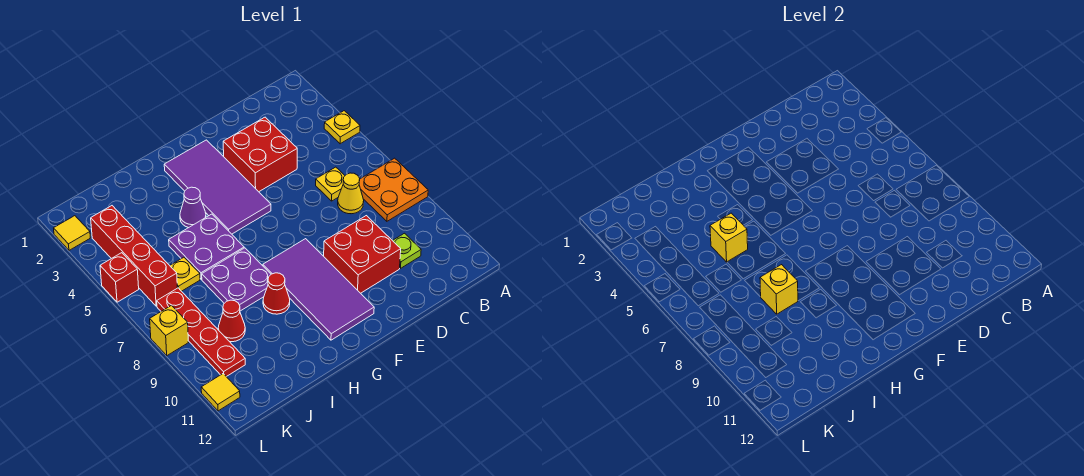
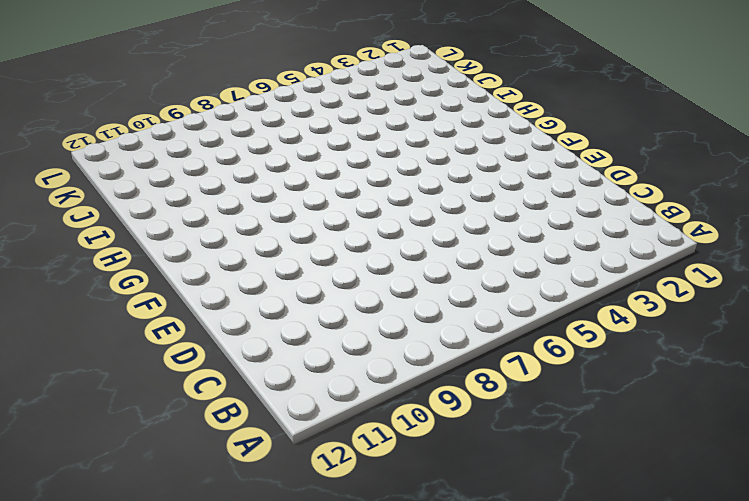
none -> yellow plate A4 level 1
none -> orange plate A7:B8 level 1
none -> yellow plate C6 level 1

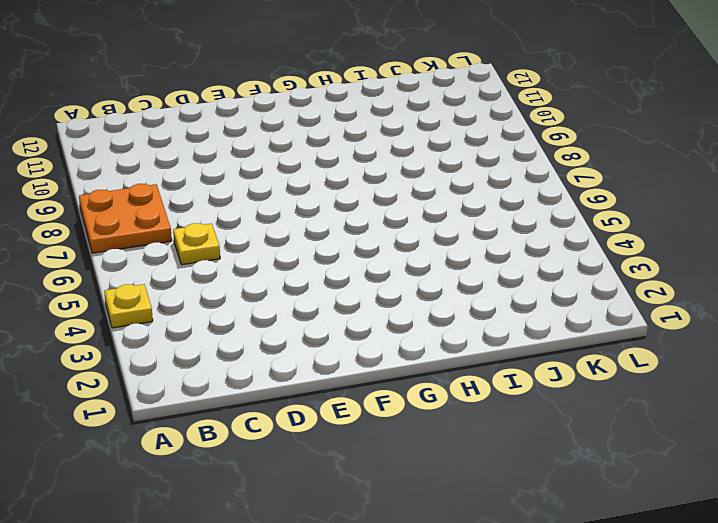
none -> yellow cone C7 level 1
none -> lime plate C10 level 1
none -> red brick D3:E4 level 1

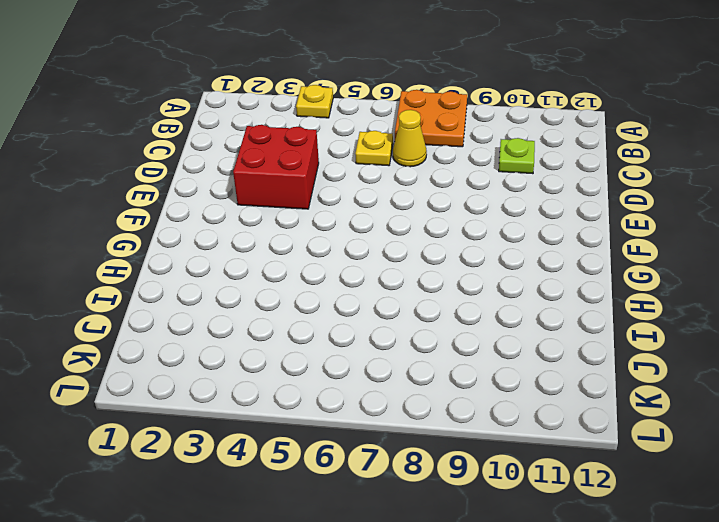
none -> red brick D9:E10 level 1
none -> purple tile F2:G5 level 1
none -> purple tile F8:G11 level 1

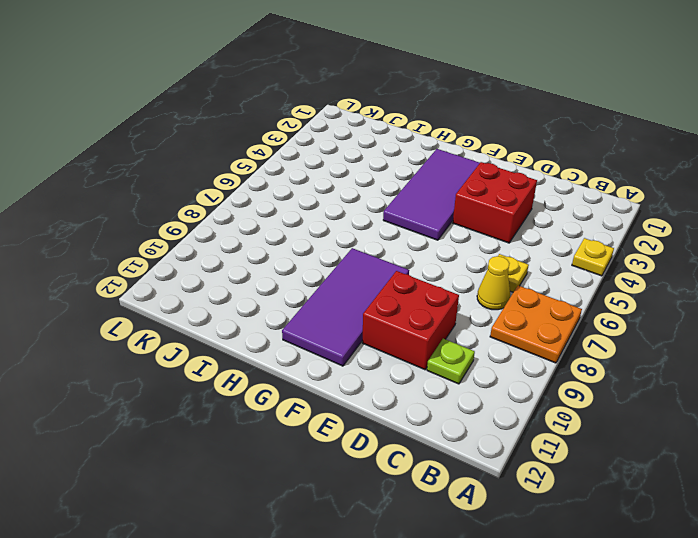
none -> purple cone H4 level 1
none -> purple plate H5:I6 level 1
none -> purple plate H7:I8 level 1

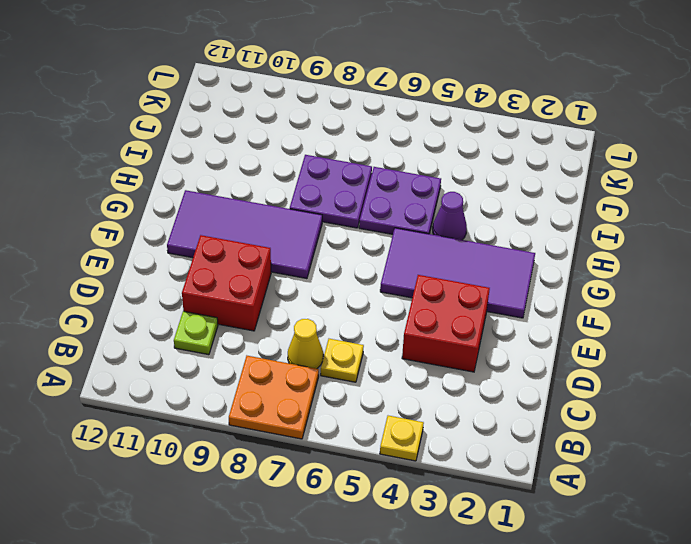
none -> red cone H9 level 1
none -> yellow plate J6 level 1
none -> red cone J9 level 1

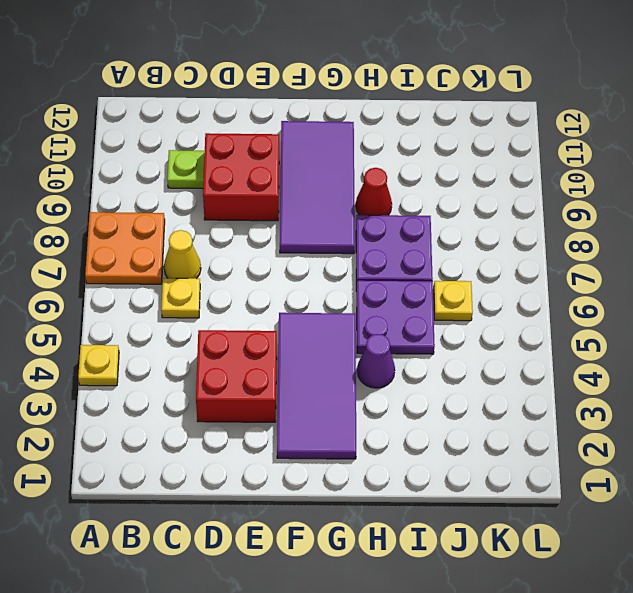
none -> red cone J9 level 1
none -> red brick K3:K6 level 1
none -> red plate K7:K10 level 1

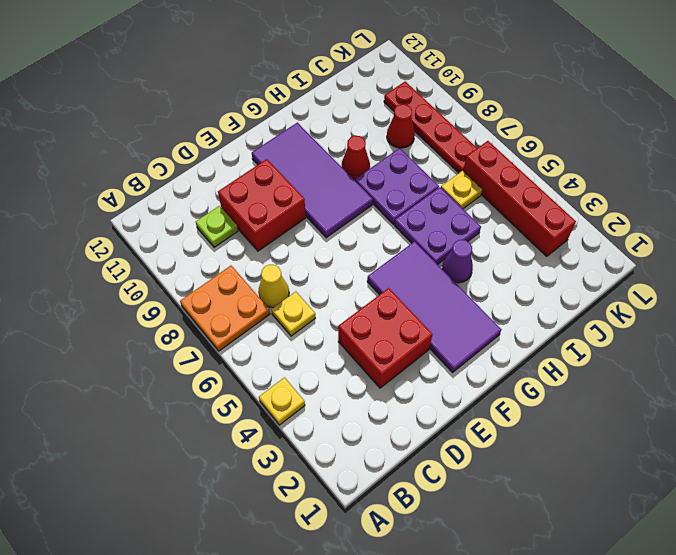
none -> yellow tile L2 level 1
none -> red brick L5 level 1
none -> yellow brick L8 level 1

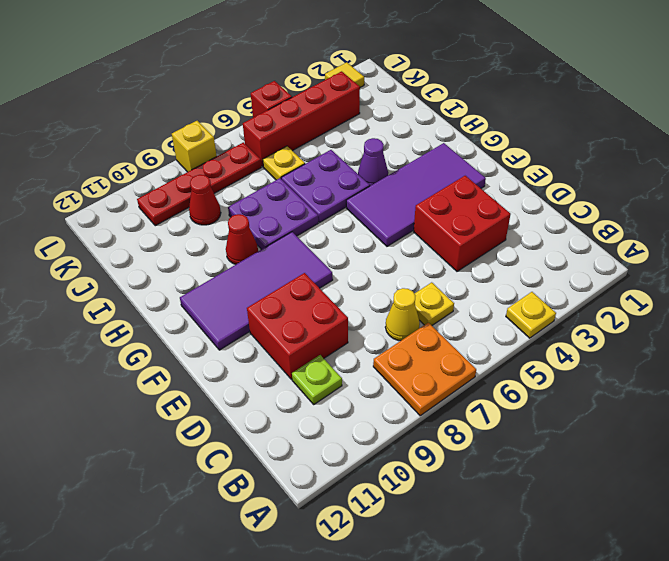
none -> yellow tile L11 level 1
none -> yellow brick I5 level 2
none -> yellow brick I8 level 2

